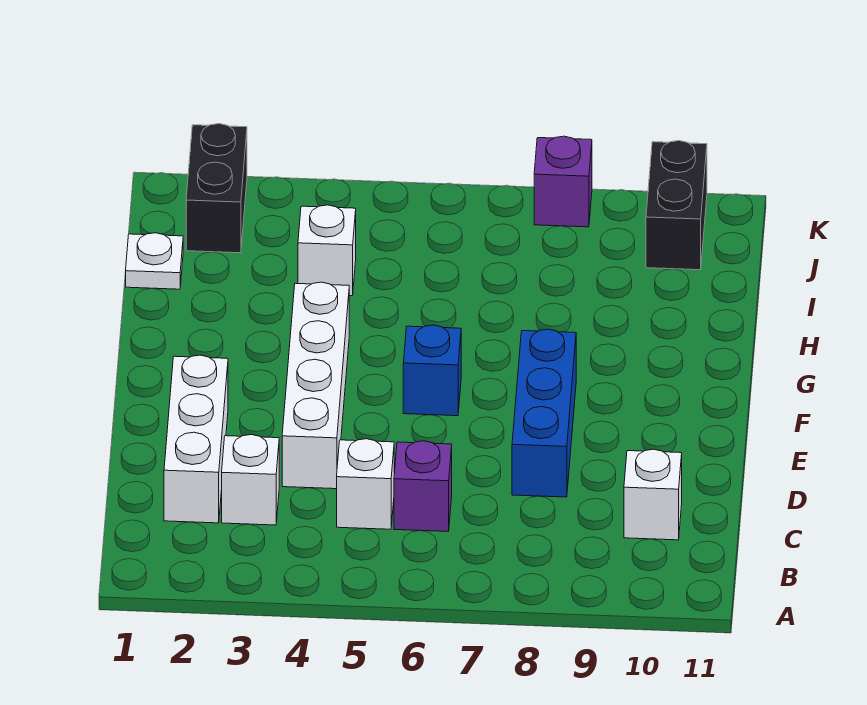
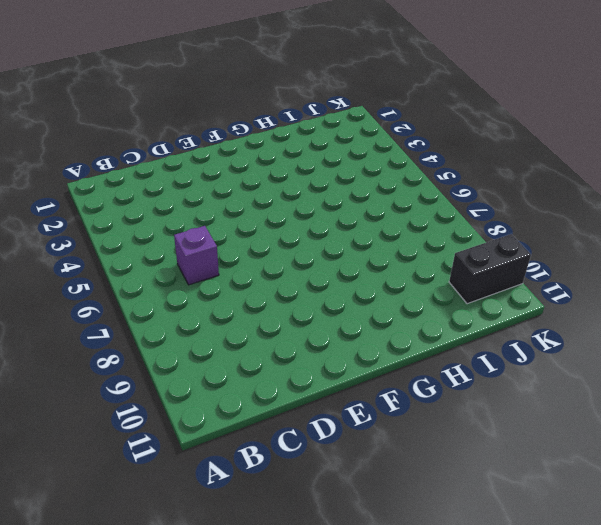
none -> white brick C2:E2 level 1
none -> white brick C3 level 1
none -> white brick C5 level 1

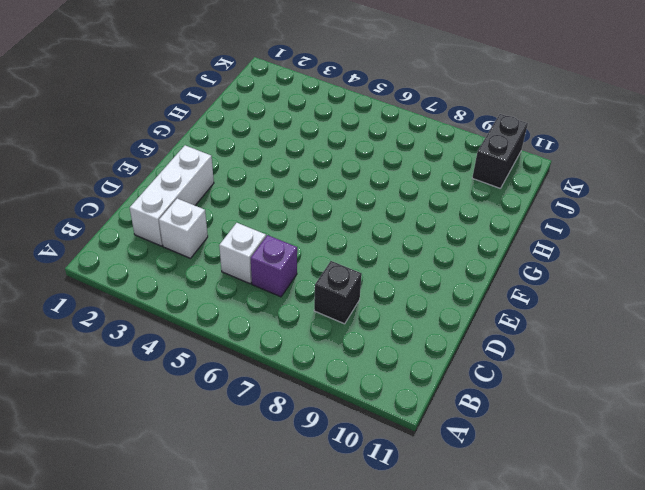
black brick C8 level 1 -> none
none -> white brick C10 level 1
none -> white brick D4:G4 level 1
none -> blue brick D8:F8 level 1

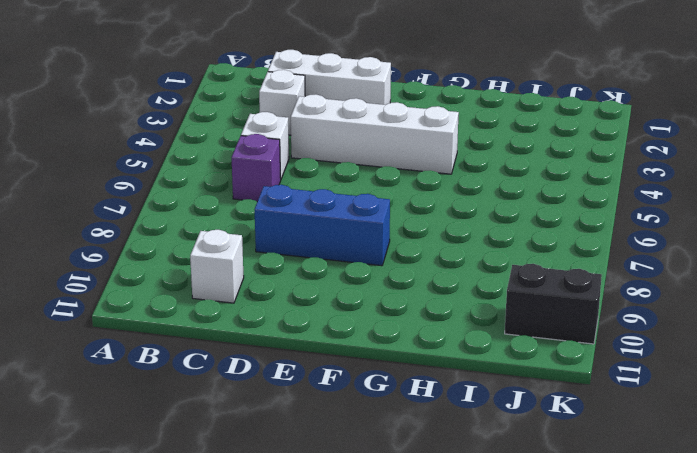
none -> blue brick F6 level 1
none -> white plate I1 level 1
none -> white brick I4 level 1

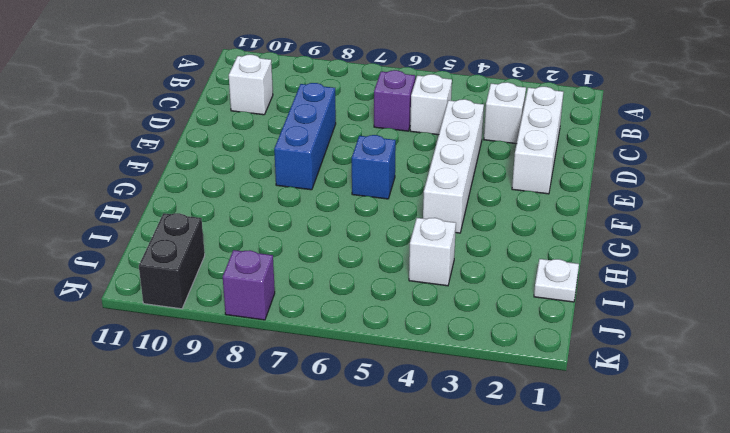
none -> black brick J2:K2 level 1

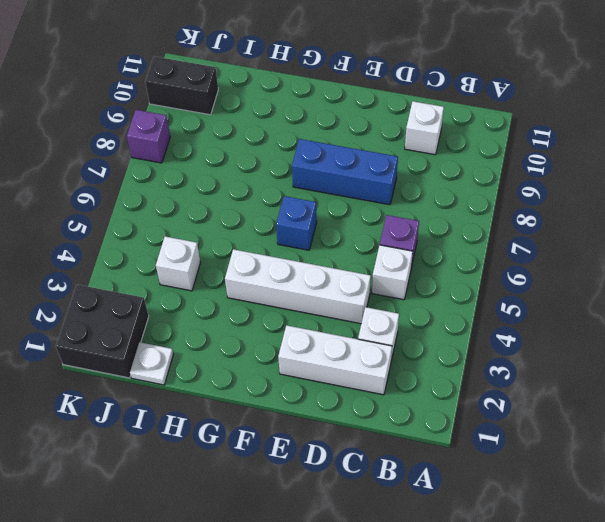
black brick J1:K2 level 1 -> black brick J2:K2 level 1

